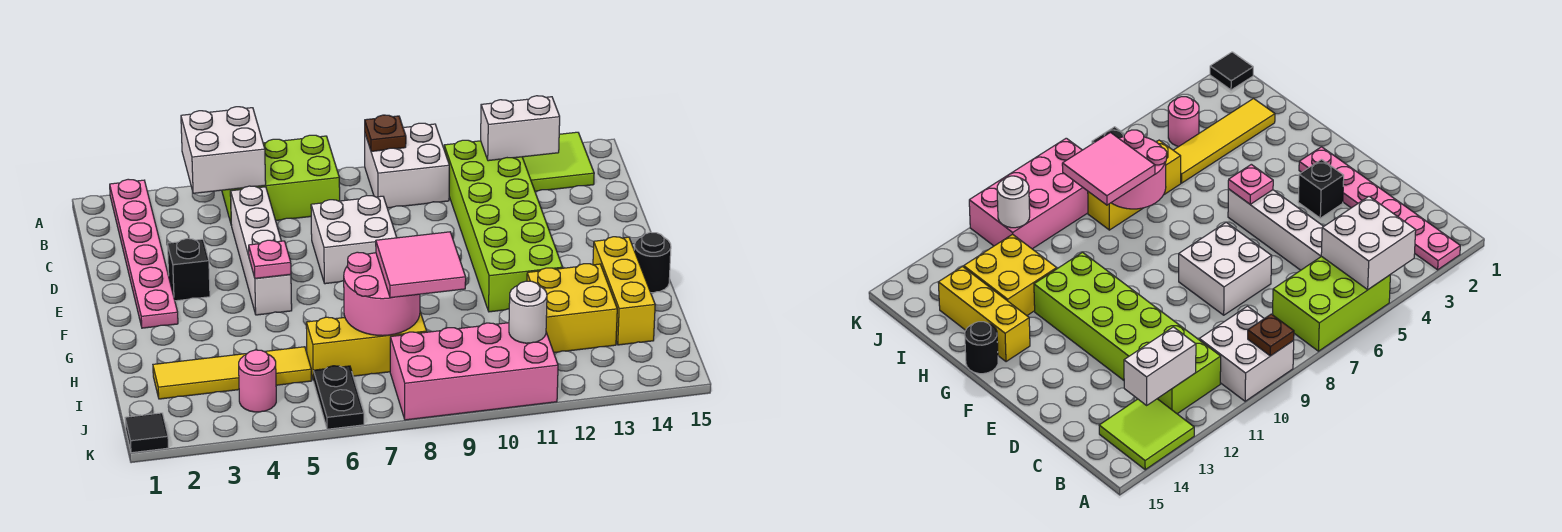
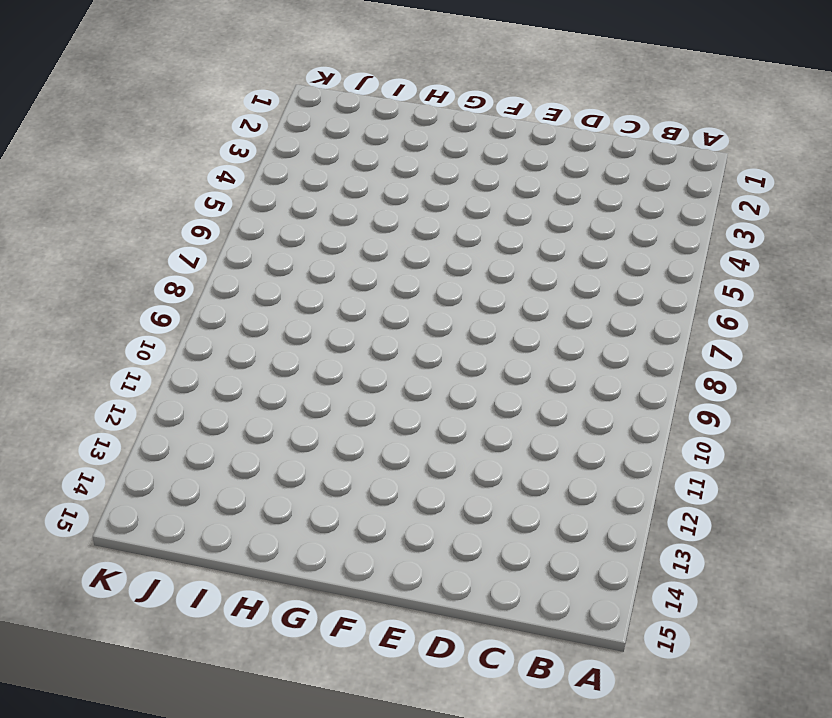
none -> pink plate A2:F2 level 1
none -> lime brick A5:B7 level 1
none -> white brick A9:B10 level 1

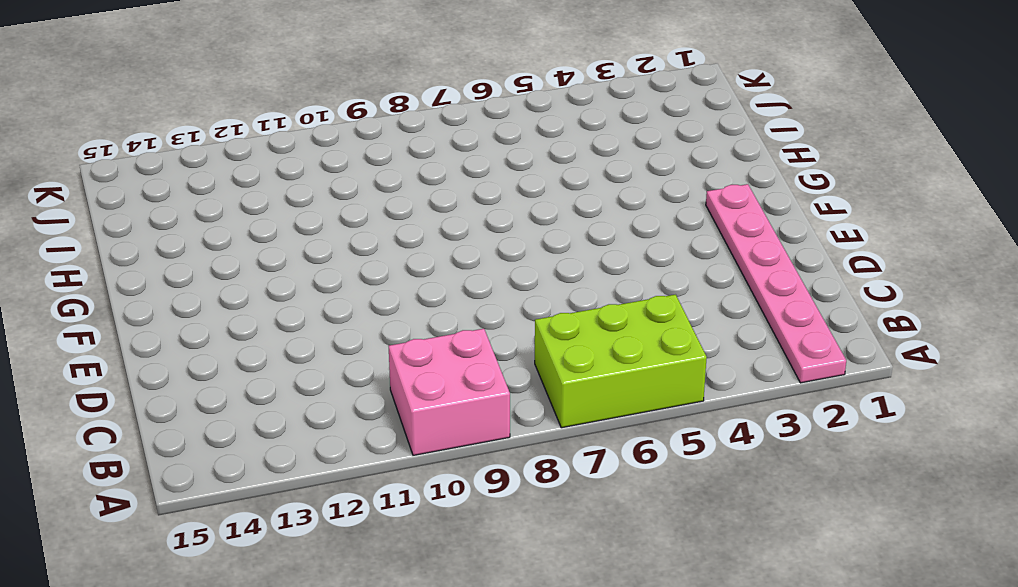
pink brick A9:B10 level 1 -> white brick A9:B10 level 1
none -> lime tile A13:B14 level 1
none -> lime brick B11:G12 level 1
none -> white brick C5:F5 level 1

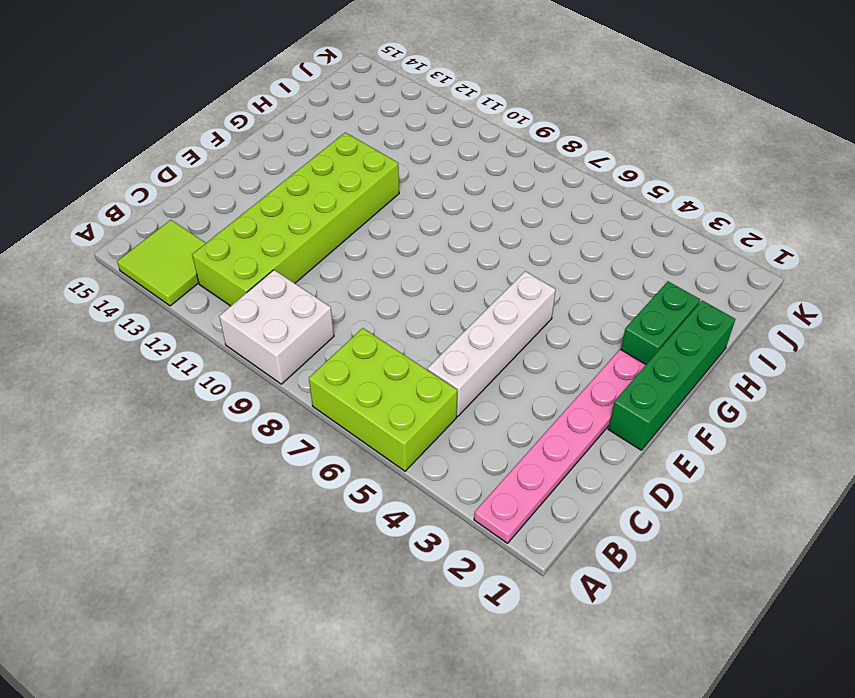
green brick E1:H1 level 1 -> none
green brick G2:H2 level 1 -> none
none -> white brick D7:E8 level 1
none -> black brick E3 level 1
none -> yellow brick G14:I14 level 1

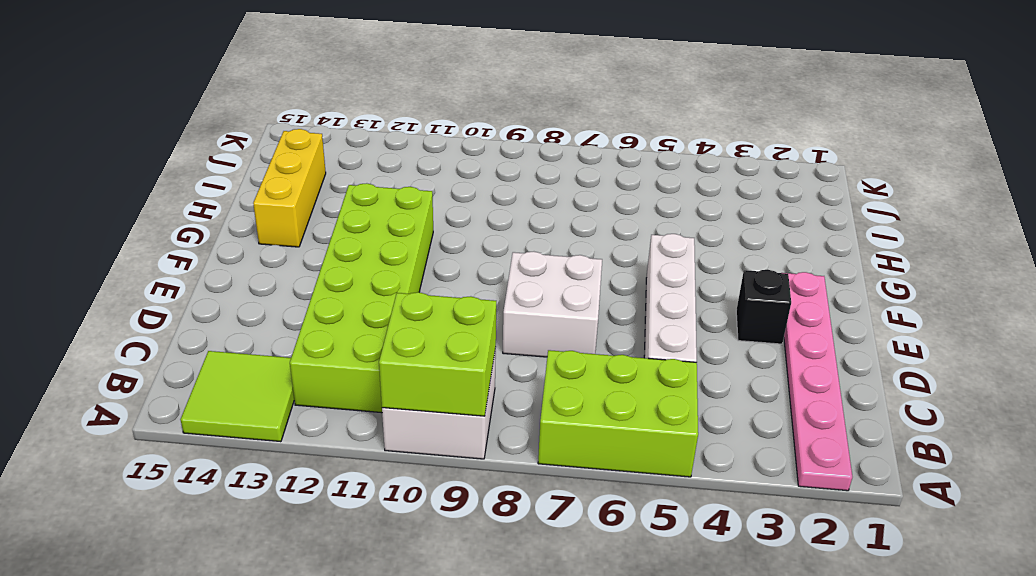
lime brick A9:B10 level 2 -> brown plate A9 level 2
none -> black round brick G15 level 1
none -> yellow brick H12:I13 level 1
none -> yellow tile I2:I5 level 1

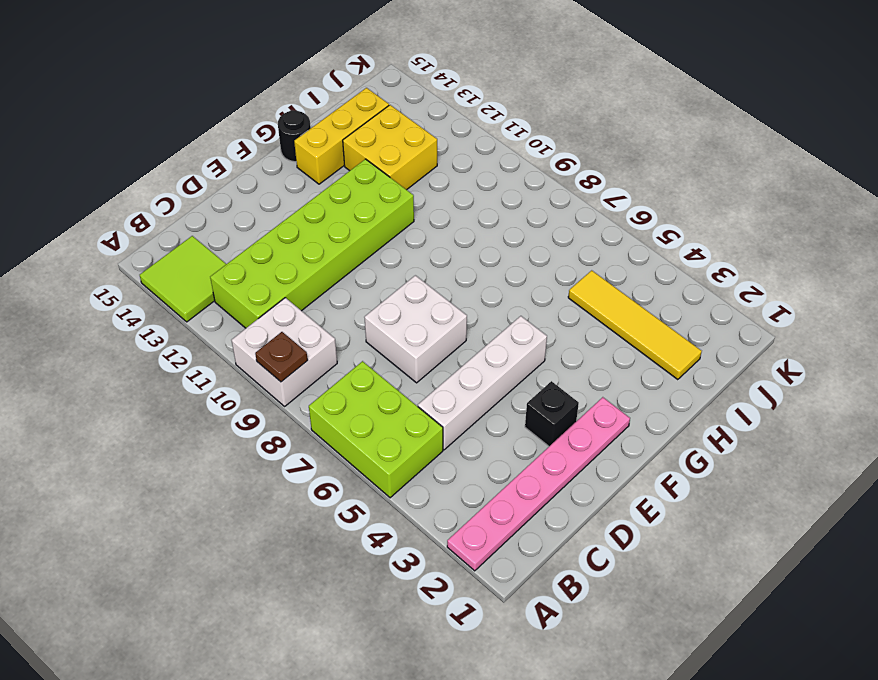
none -> yellow brick I6:I8 level 1
none -> pink round brick J4 level 1
none -> black plate J6:K6 level 1

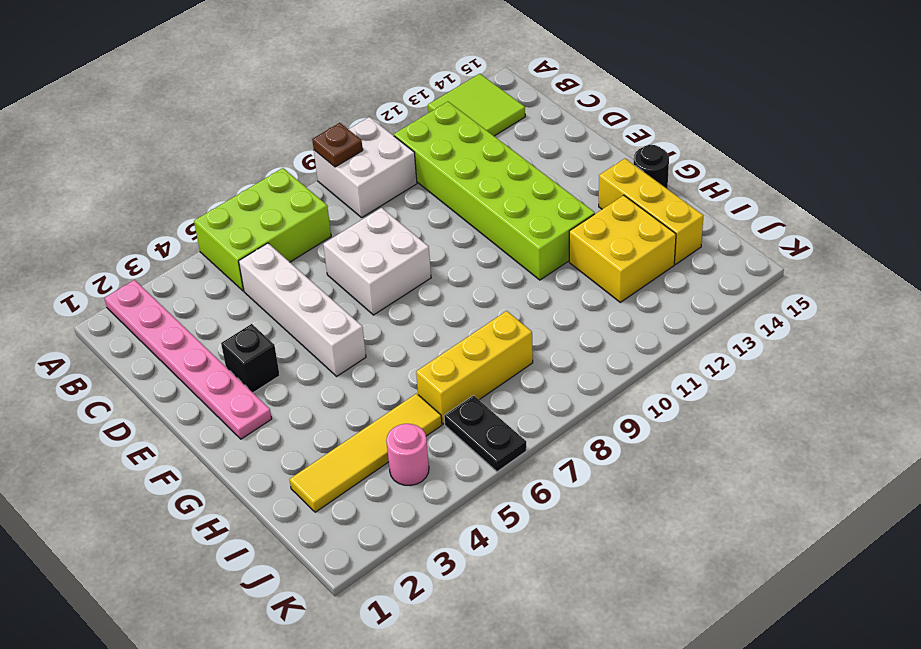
none -> pink brick J8:K11 level 1
none -> black tile K1 level 1
none -> white brick A4:B5 level 2

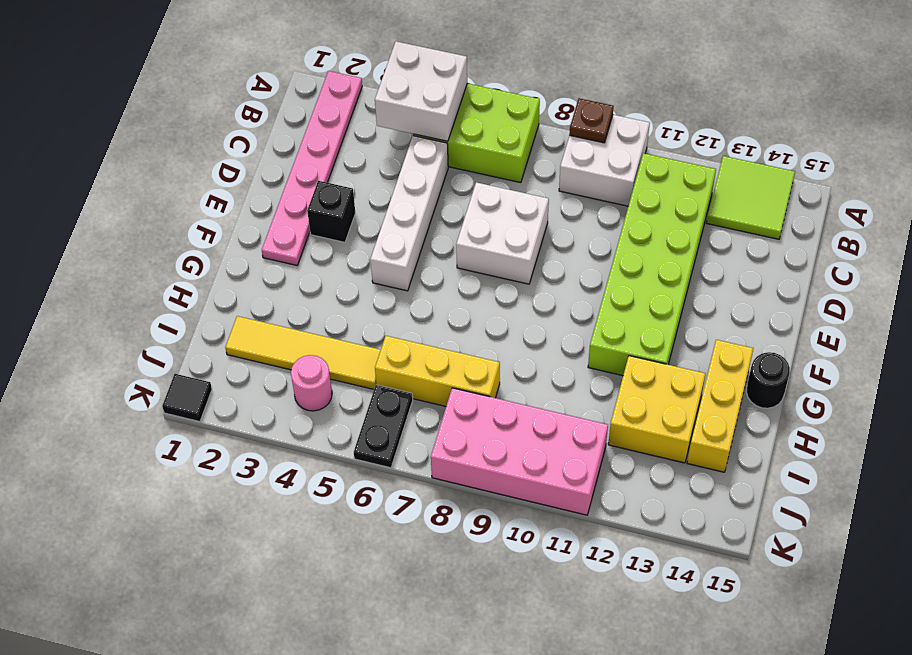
none -> white brick B12:B13 level 2
none -> pink plate F5 level 2
none -> pink round brick H7:I8 level 2

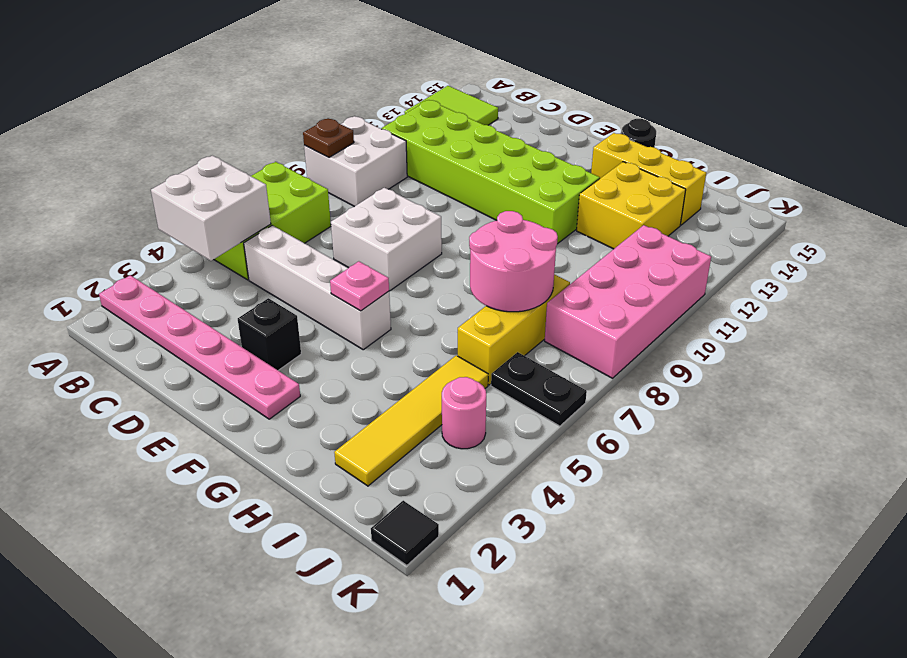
none -> white brick B12:B13 level 2
none -> white round brick J11 level 2
none -> pink tile H8:I9 level 3

